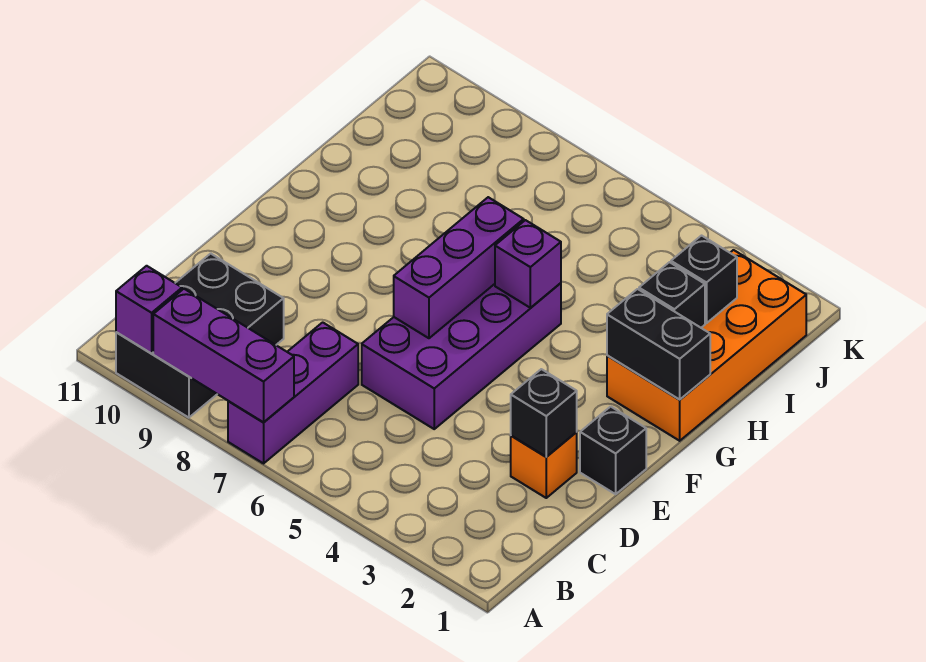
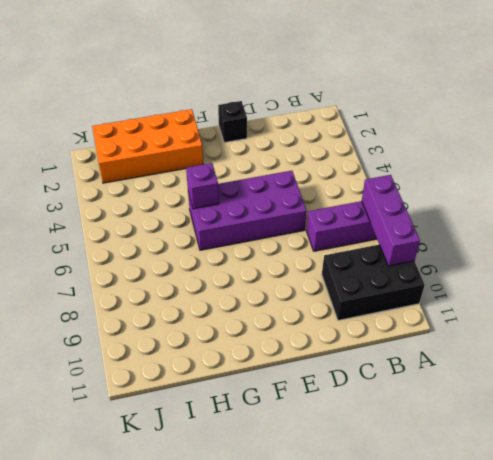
none -> orange brick D2 level 1
none -> purple brick A10 level 2
none -> black brick D2 level 2

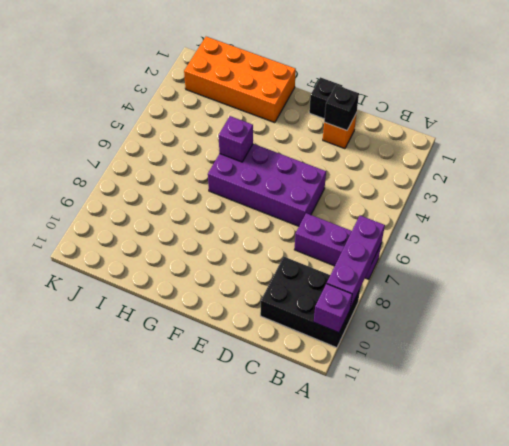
none -> purple brick E6:G6 level 2
none -> black brick G1:G2 level 2
none -> black brick H2 level 2

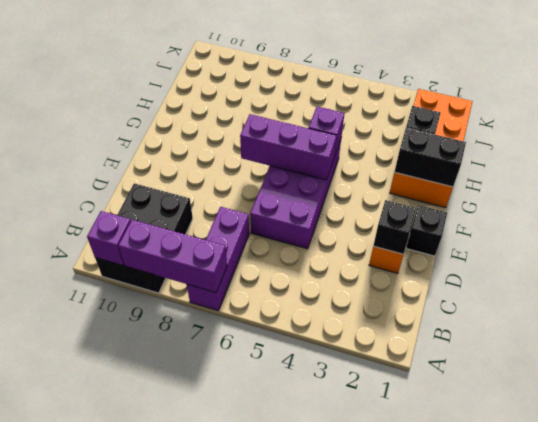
purple brick F5:F7 level 2 -> purple brick E6:G6 level 2
none -> black brick I2 level 2

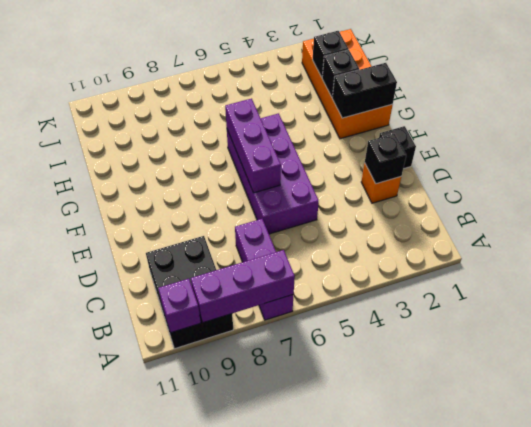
none -> purple brick G5 level 2

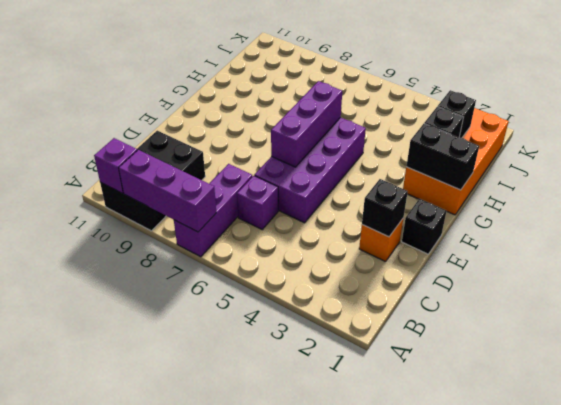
purple brick C6 level 1 -> purple brick G5 level 2

